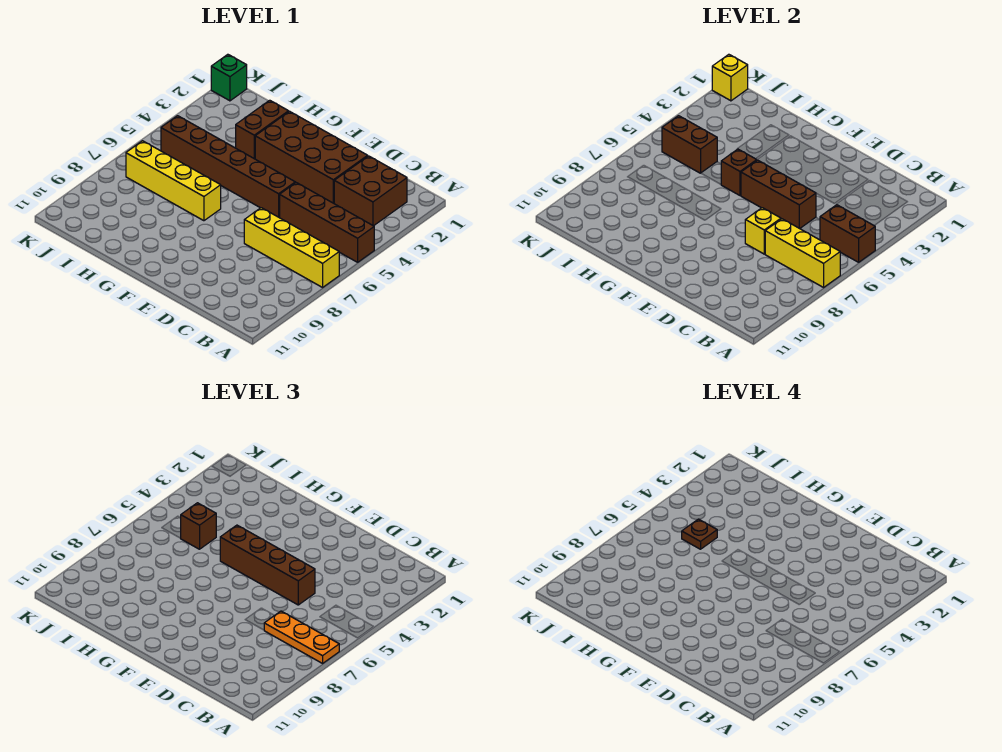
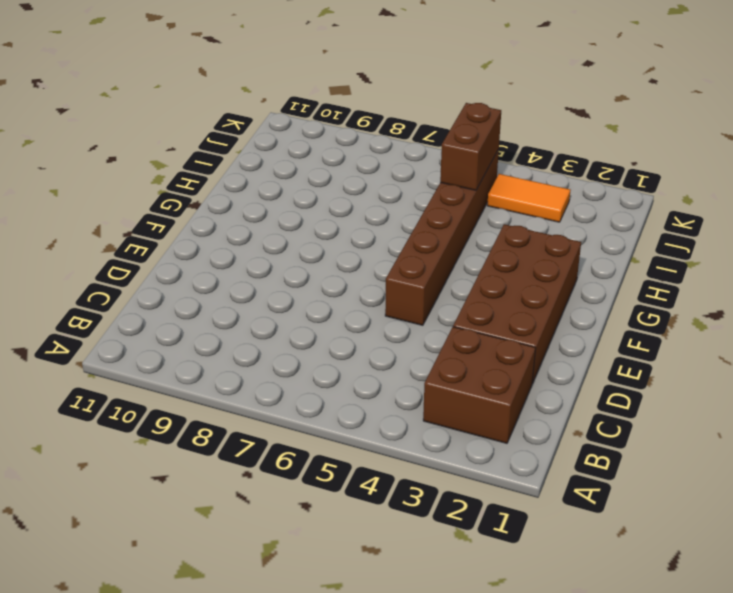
orange tile J3:J4 level 1 -> none
none -> brown brick A5:D5 level 1
none -> yellow brick A7:D7 level 1
none -> yellow brick G7:J7 level 1

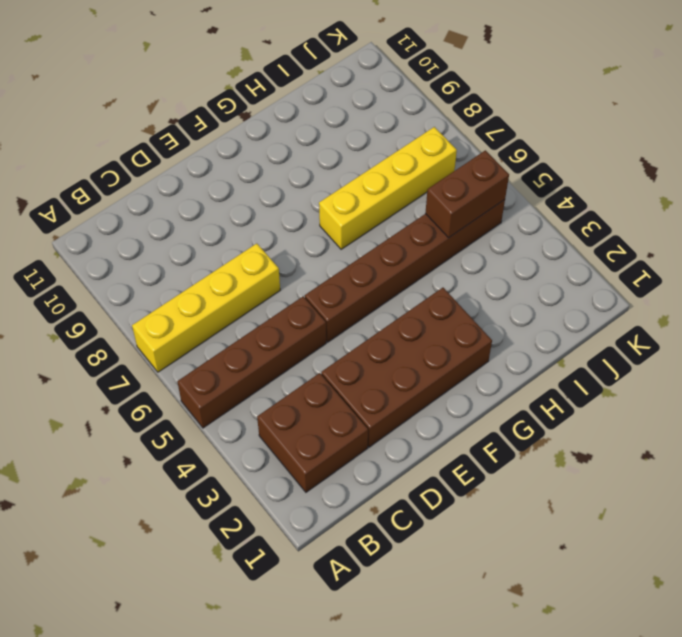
none -> brown brick H2:H3 level 1
none -> green brick K1 level 1
none -> brown brick A5:B5 level 2

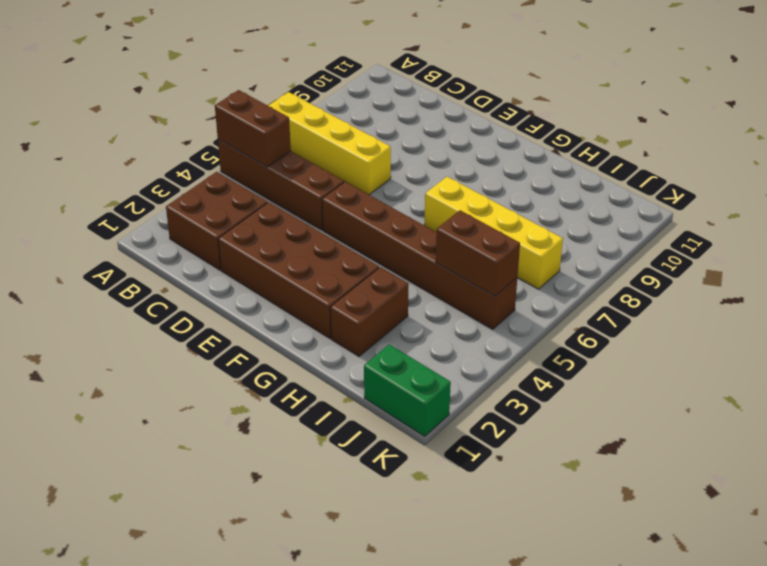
green brick J1:K1 level 1 -> green brick K1 level 1
none -> yellow brick A7:C7 level 2
none -> brown brick D5:F5 level 2
none -> yellow brick D7 level 2

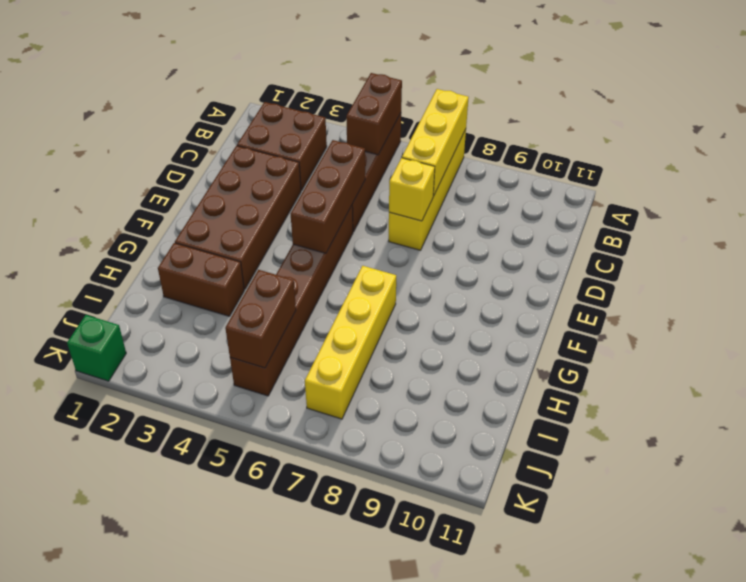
none -> brown brick G5 level 2
none -> yellow brick K1 level 2
none -> orange plate A7:C7 level 3

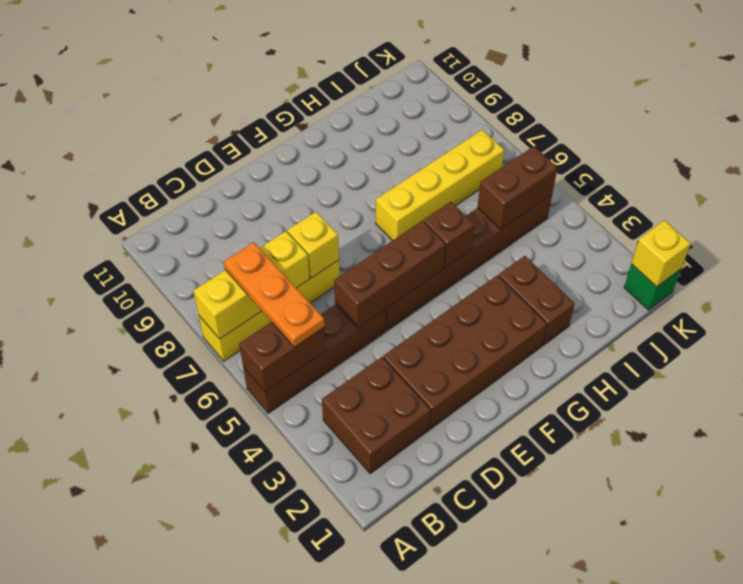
orange plate B5:B7 level 3 -> orange plate A7:C7 level 3
none -> brown brick D5:G5 level 3
none -> brown brick I5 level 3
none -> brown plate I5 level 4

